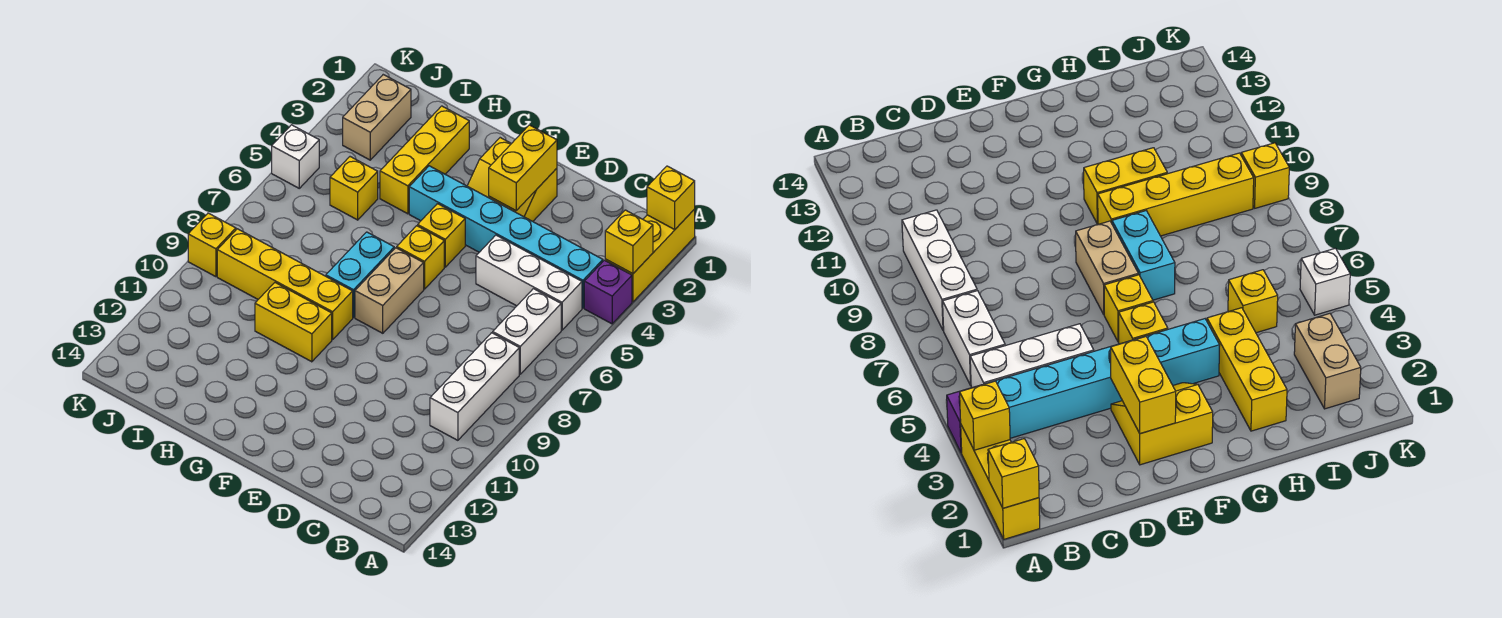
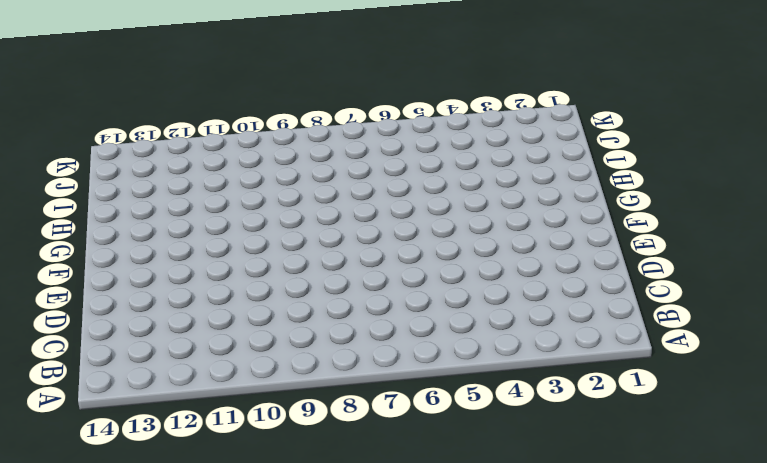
none -> yellow brick A1:A3 level 1
none -> purple brick A4 level 1
none -> cyan brick B4:G4 level 1

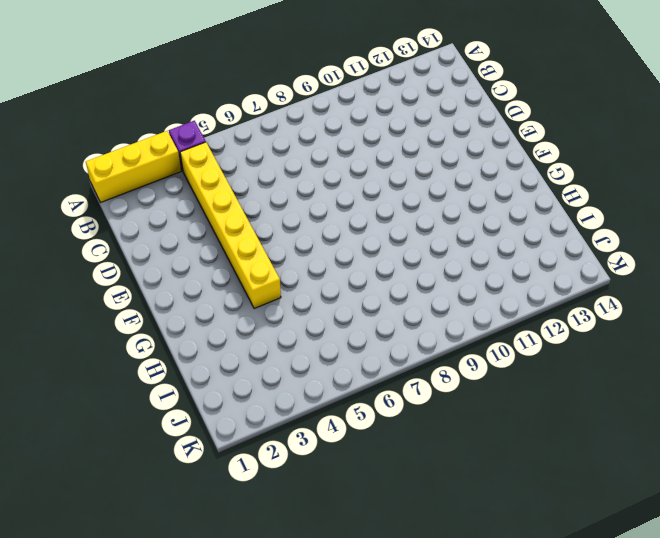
yellow brick B4:G4 level 1 -> cyan brick B4:G4 level 1
none -> white brick B5:D5 level 1
none -> white brick B6:B7 level 1
none -> white brick B8:B10 level 1

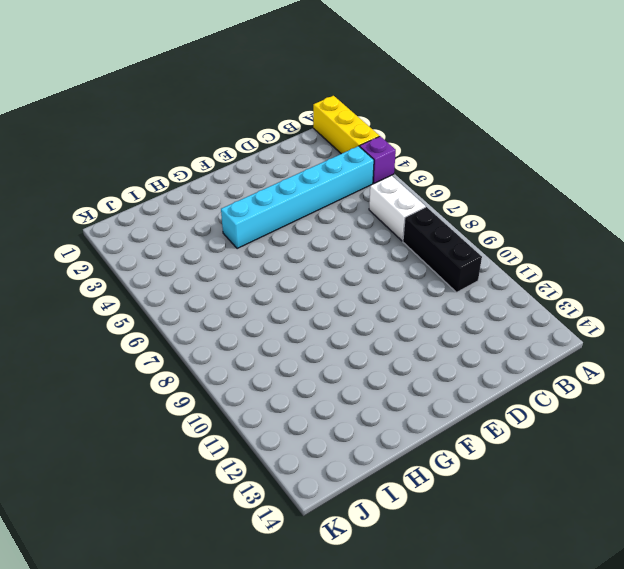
black brick B8:B10 level 1 -> white brick B8:B10 level 1
none -> white brick B5:D5 level 1
none -> yellow slope E2:F3 level 1 top 2
none -> yellow brick F5 level 1

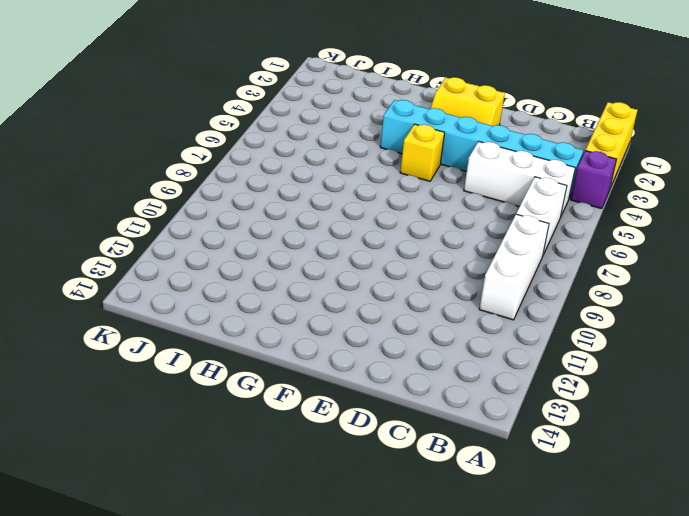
none -> yellow brick F6 level 1
none -> tan brick F7:F8 level 1
none -> cyan brick G7:G8 level 1

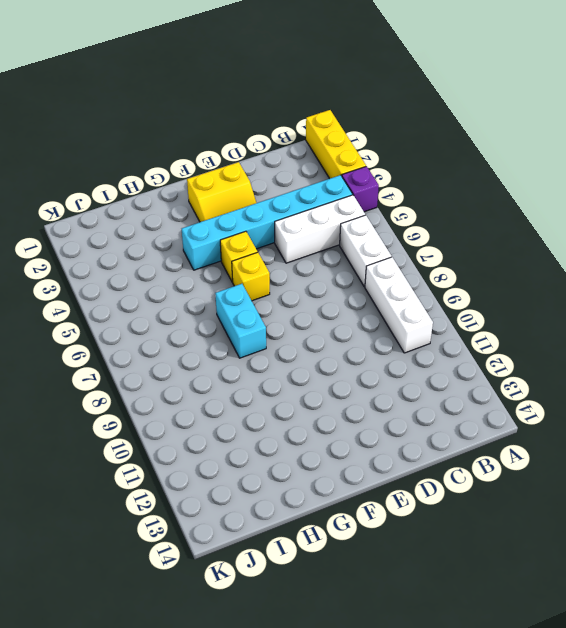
none -> tan brick F7:F8 level 1
none -> yellow brick G9:J9 level 1
none -> yellow brick G10:H10 level 1

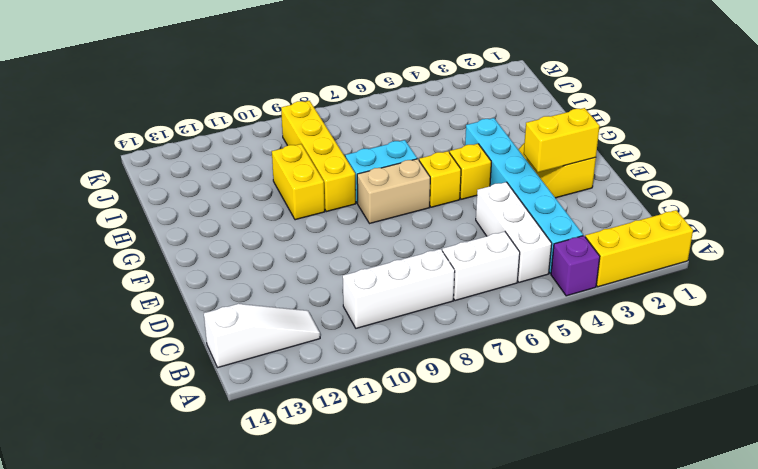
white slope B12:B14 level 1 top 14 -> none
none -> yellow brick H2:H4 level 1
none -> yellow brick I5 level 1
none -> tan brick J2:J3 level 1

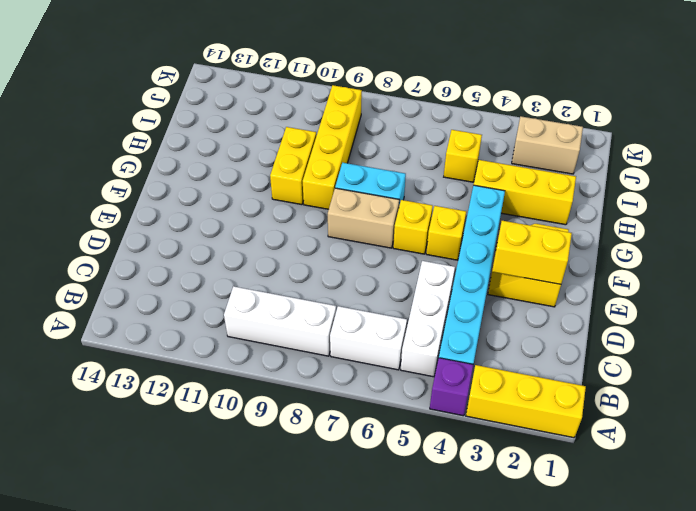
none -> white brick K5 level 1
none -> yellow brick K9 level 1
none -> yellow brick A1 level 2

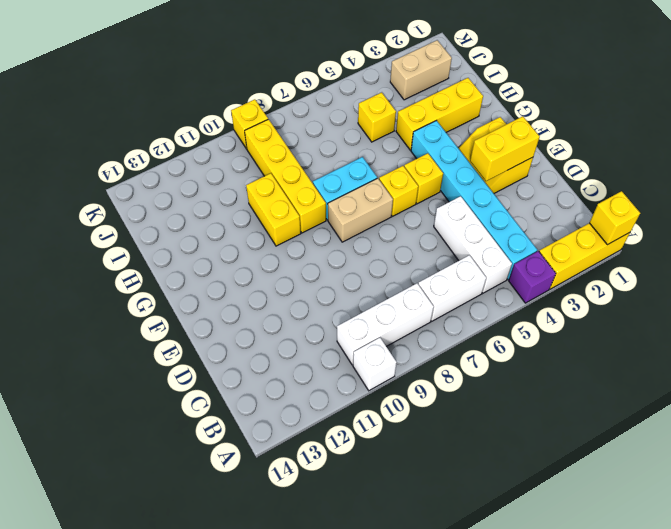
white brick A10 level 1 -> white brick K5 level 1
none -> yellow brick A3 level 2

